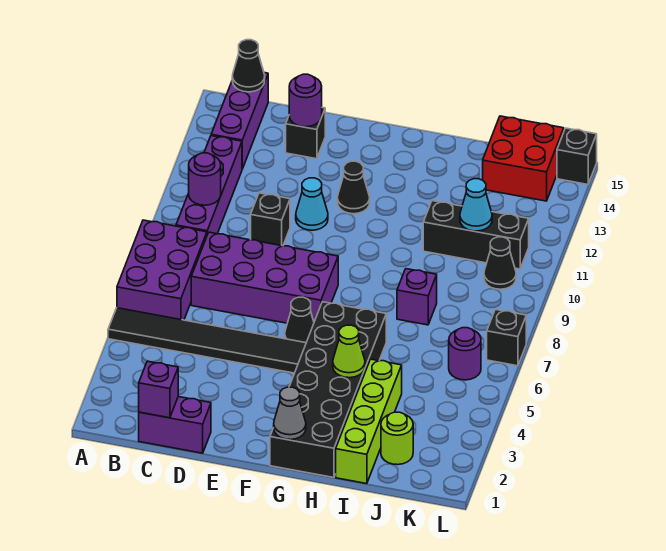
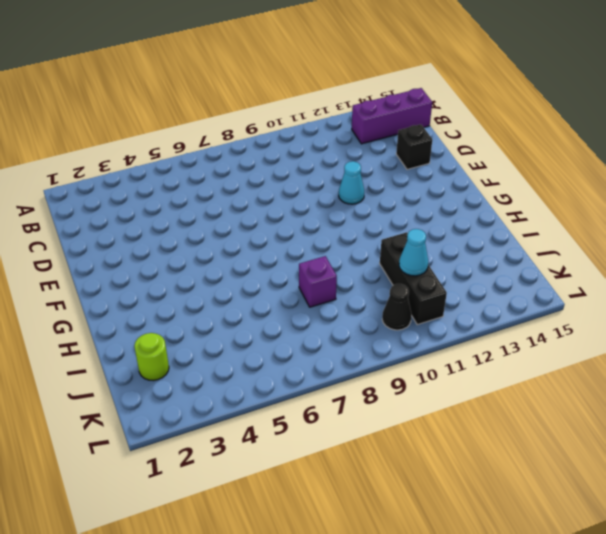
none -> black tile A5:F5 level 1
none -> purple brick A6:B8 level 1
none -> purple brick B9:B12 level 1

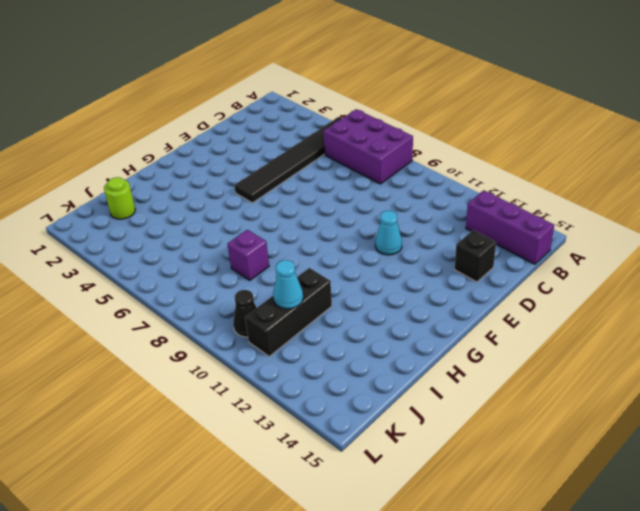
none -> purple brick B9:B12 level 1
none -> purple brick C1:D1 level 1
none -> purple brick C7:F8 level 1

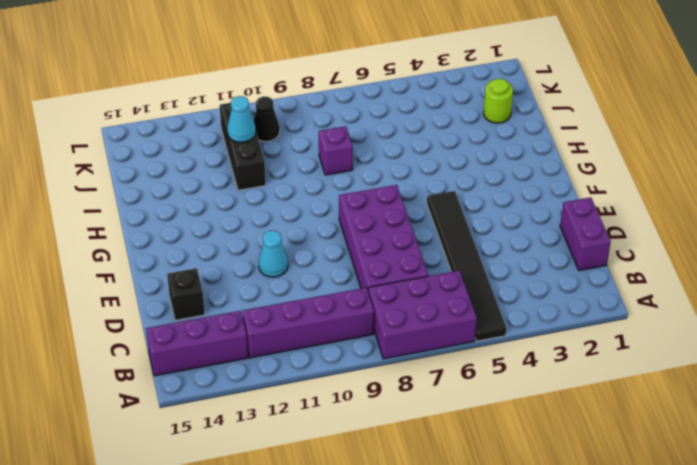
none -> black brick D10 level 1
none -> black cone F6 level 1
none -> black cone F12 level 1

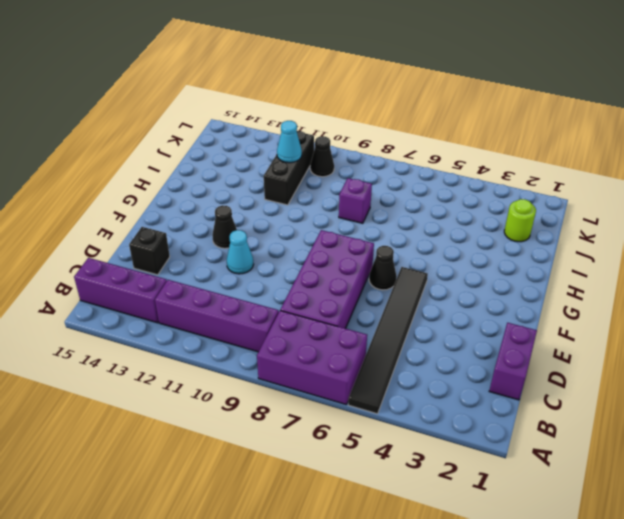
none -> black brick D10 level 1
none -> black brick G1:H6 level 1
none -> lime brick I1:I4 level 1

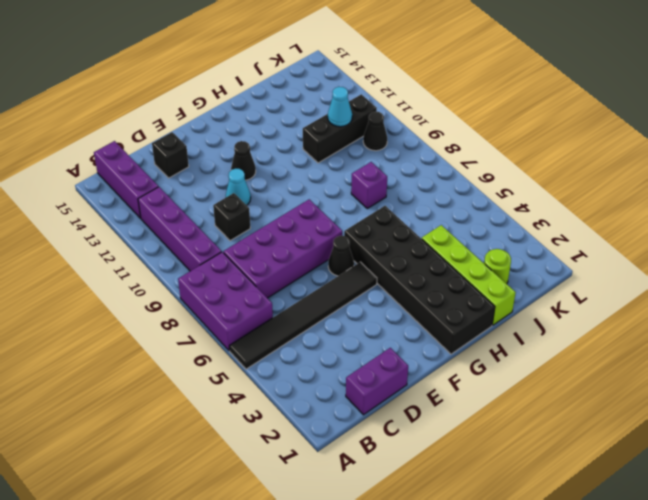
none -> red brick J14:K15 level 1
none -> purple round brick K6 level 1
none -> black brick L7 level 1

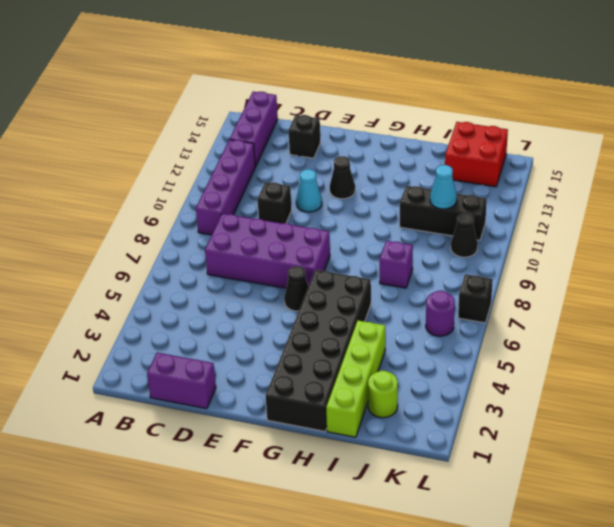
none -> black tile A5:F5 level 1
none -> purple brick A6:B8 level 1
none -> black brick L15 level 1

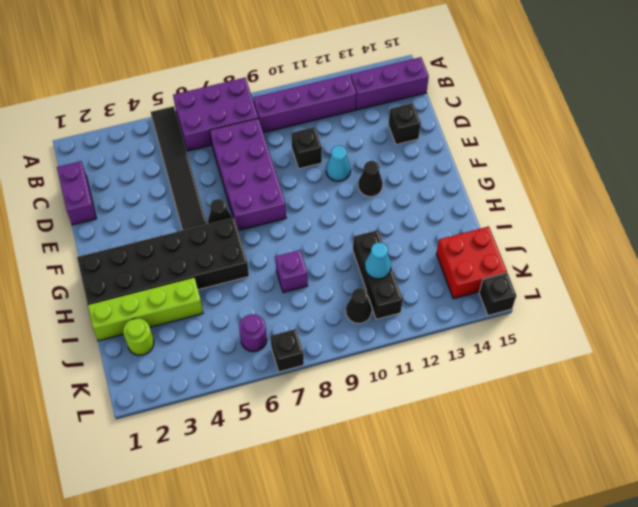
none -> purple round brick B10 level 2
none -> black cone B15 level 2
none -> purple brick C1 level 2

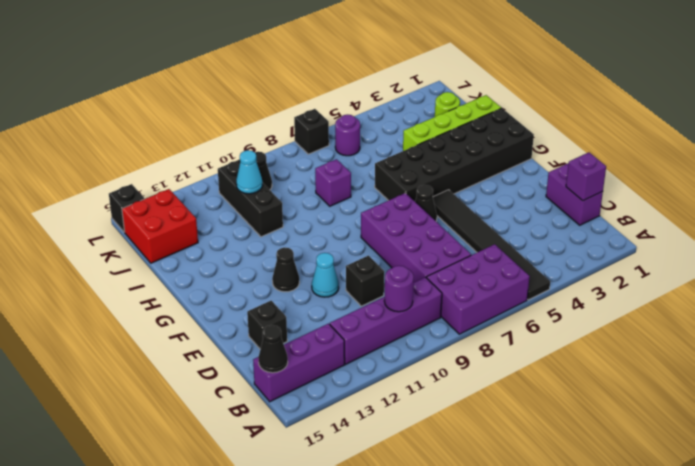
none -> purple round brick D14 level 2
none -> grey cone G1 level 2
none -> lime cone H4 level 2

